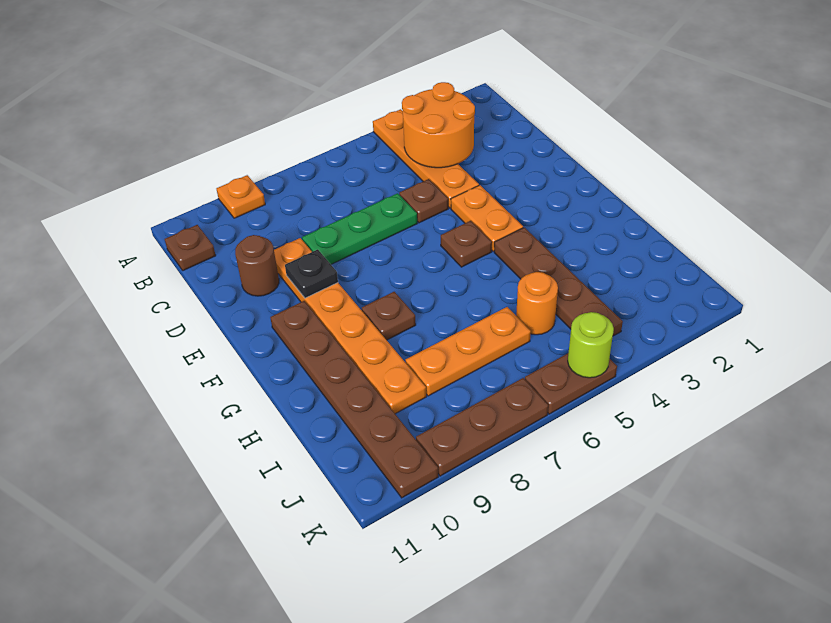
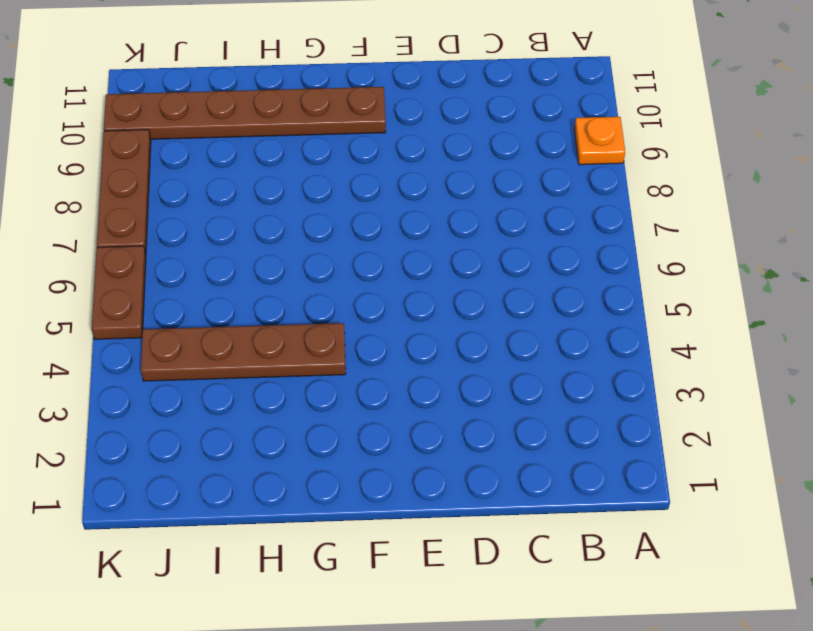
none -> orange plate A4:D4 level 1
none -> brown plate B11 level 1
none -> brown plate D5 level 1

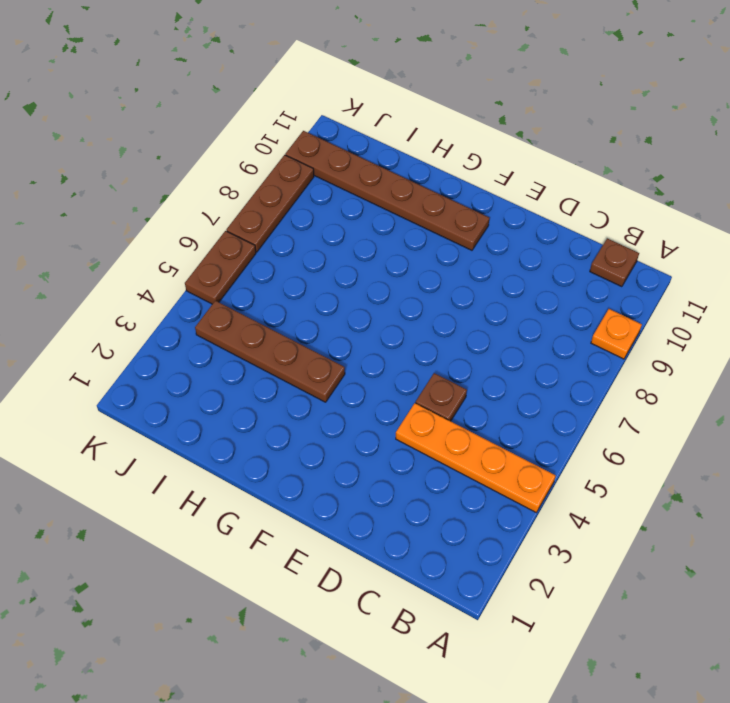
none -> green plate D6:D8 level 1
none -> orange plate D9:I9 level 1
none -> brown round brick D10 level 1

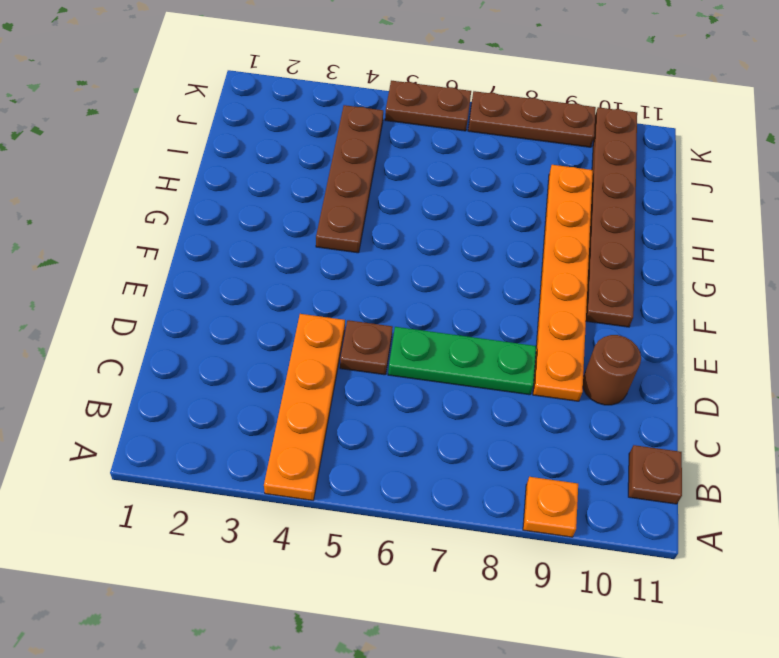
none -> orange plate E4:F4 level 1
none -> brown plate F5 level 1
none -> brown plate G8 level 1

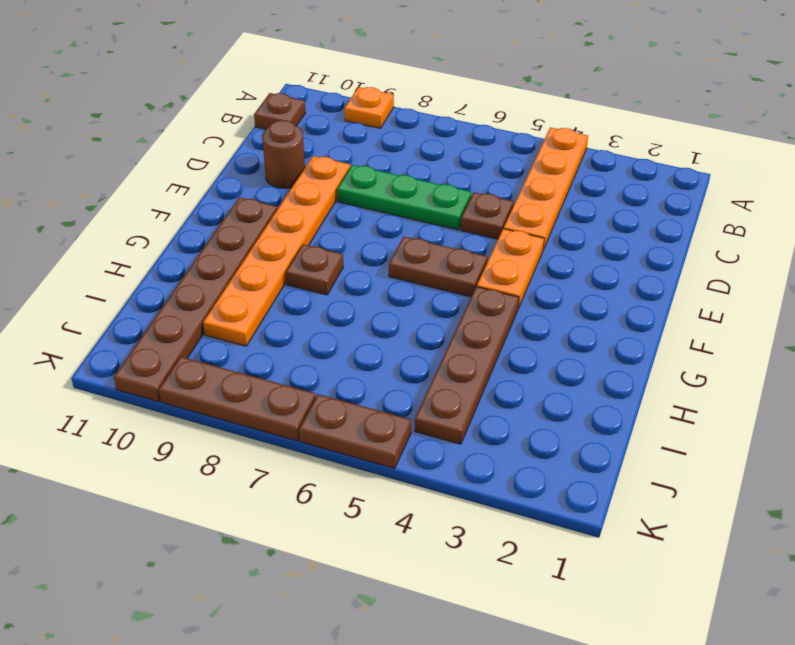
brown plate F5:F6 level 1 -> brown plate F5 level 1
none -> orange round brick I5 level 1
none -> orange plate I6:I8 level 1
none -> orange round brick B3:C4 level 2

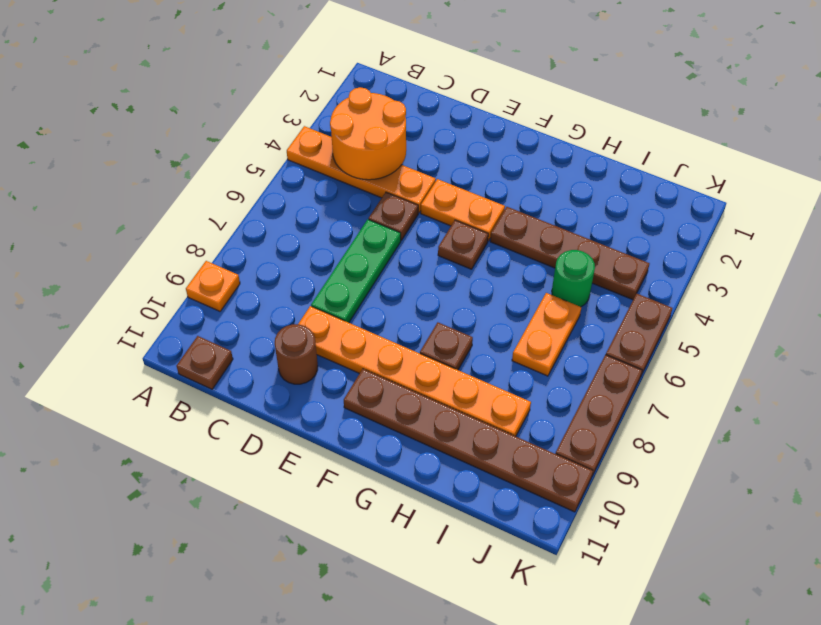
green round brick I5 level 1 -> orange round brick I5 level 1
orange plate I6:I7 level 1 -> orange plate I6:I8 level 1
none -> black plate E9 level 2
none -> lime round brick K5 level 2

